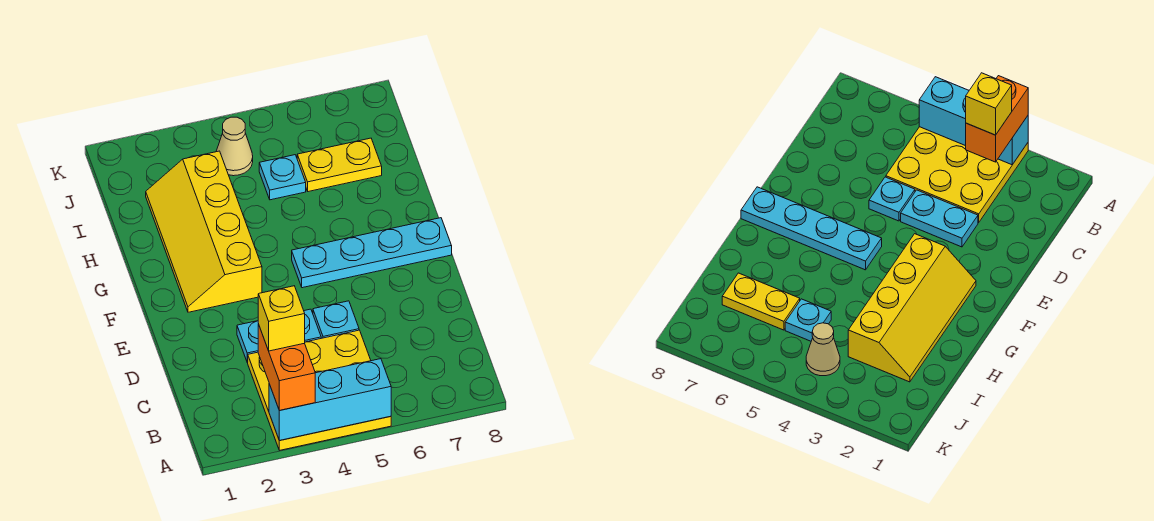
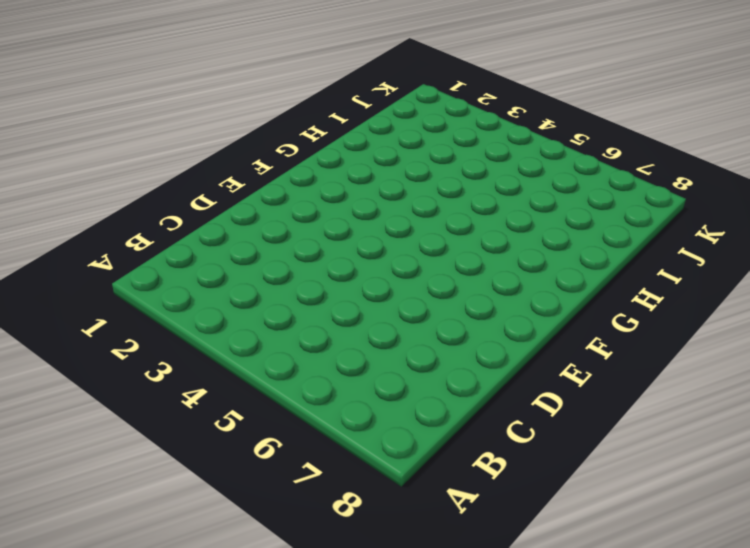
none -> yellow plate A3:C5 level 1
none -> cyan plate D3:D4 level 1

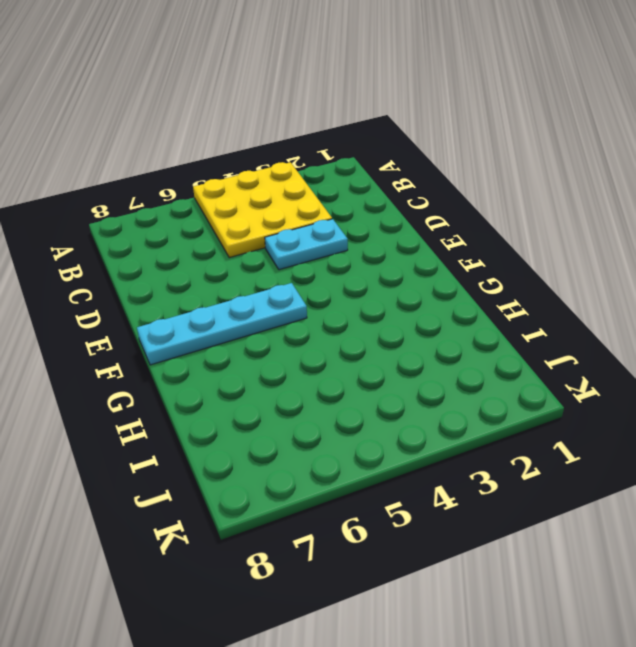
none -> cyan plate D5 level 1
none -> yellow slope F2:I3 level 1 top 3

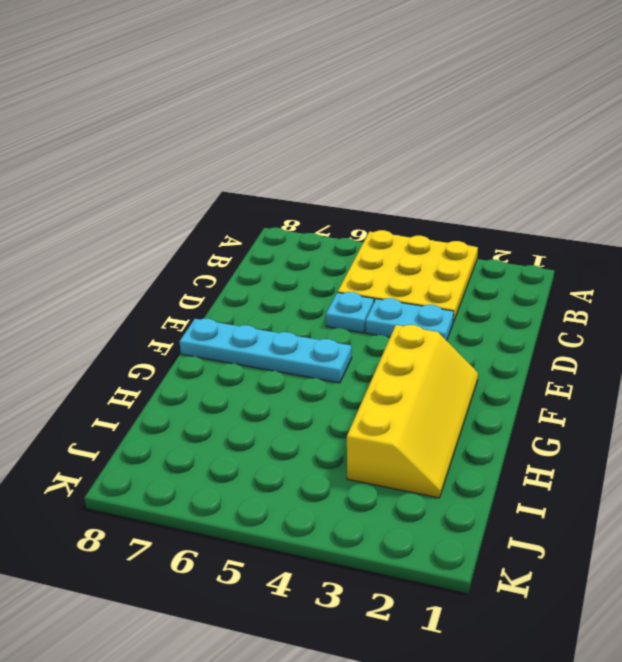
none -> cyan plate I5 level 1
none -> yellow plate I6:I7 level 1

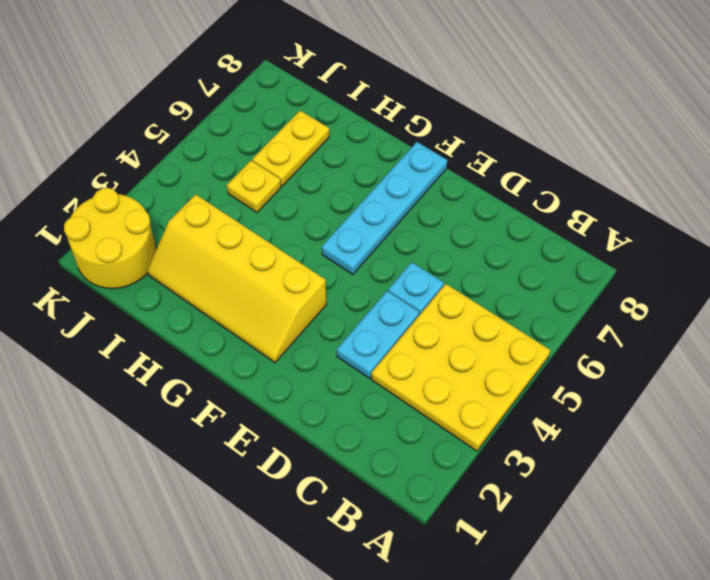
yellow plate I5 level 1 -> cyan plate I5 level 1
yellow round brick J1:K2 level 1 -> none
none -> tan cone J4 level 1
none -> cyan brick A3:A5 level 2

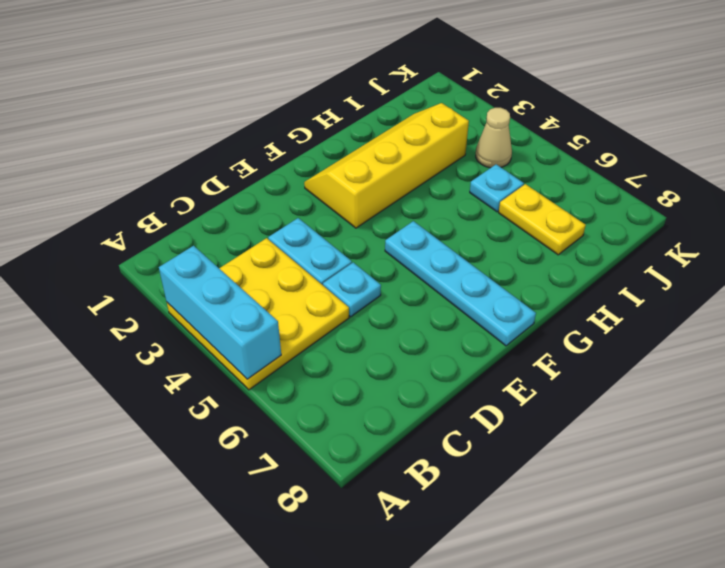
none -> orange brick A3:B3 level 3
none -> yellow brick B3 level 4

